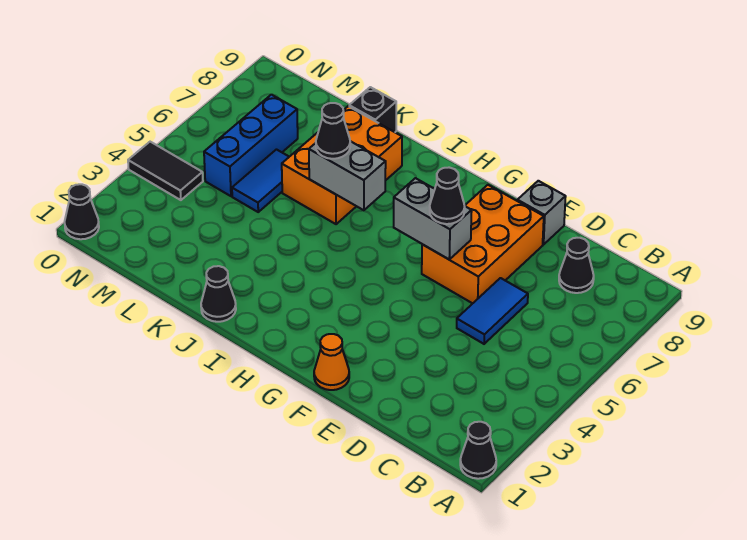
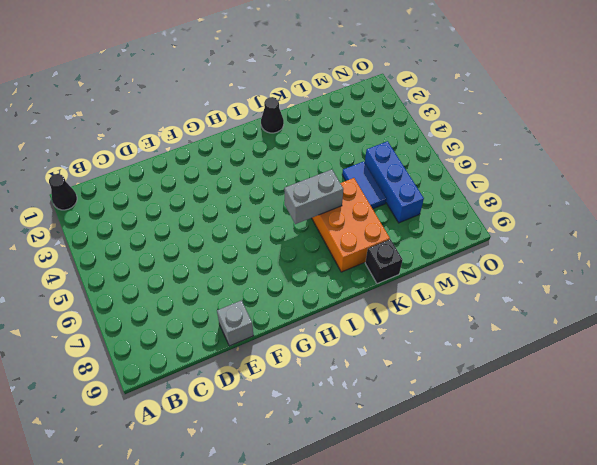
none -> black cone C8 level 1
none -> blue tile D5:D6 level 1
none -> orange brick E6:F8 level 1

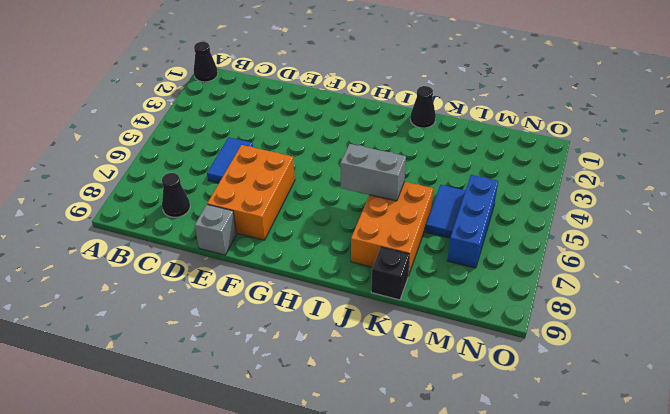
none -> orange cone F1 level 1
none -> black tile N4:O4 level 1
none -> black cone O1 level 1

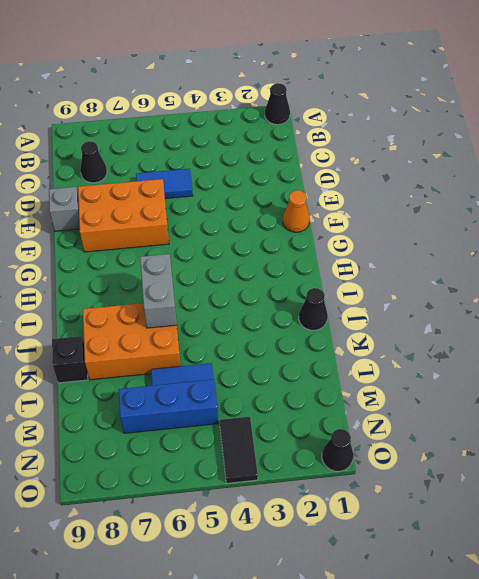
none -> grey brick F6:G6 level 2
none -> black cone F6 level 3
none -> black cone J6 level 3

